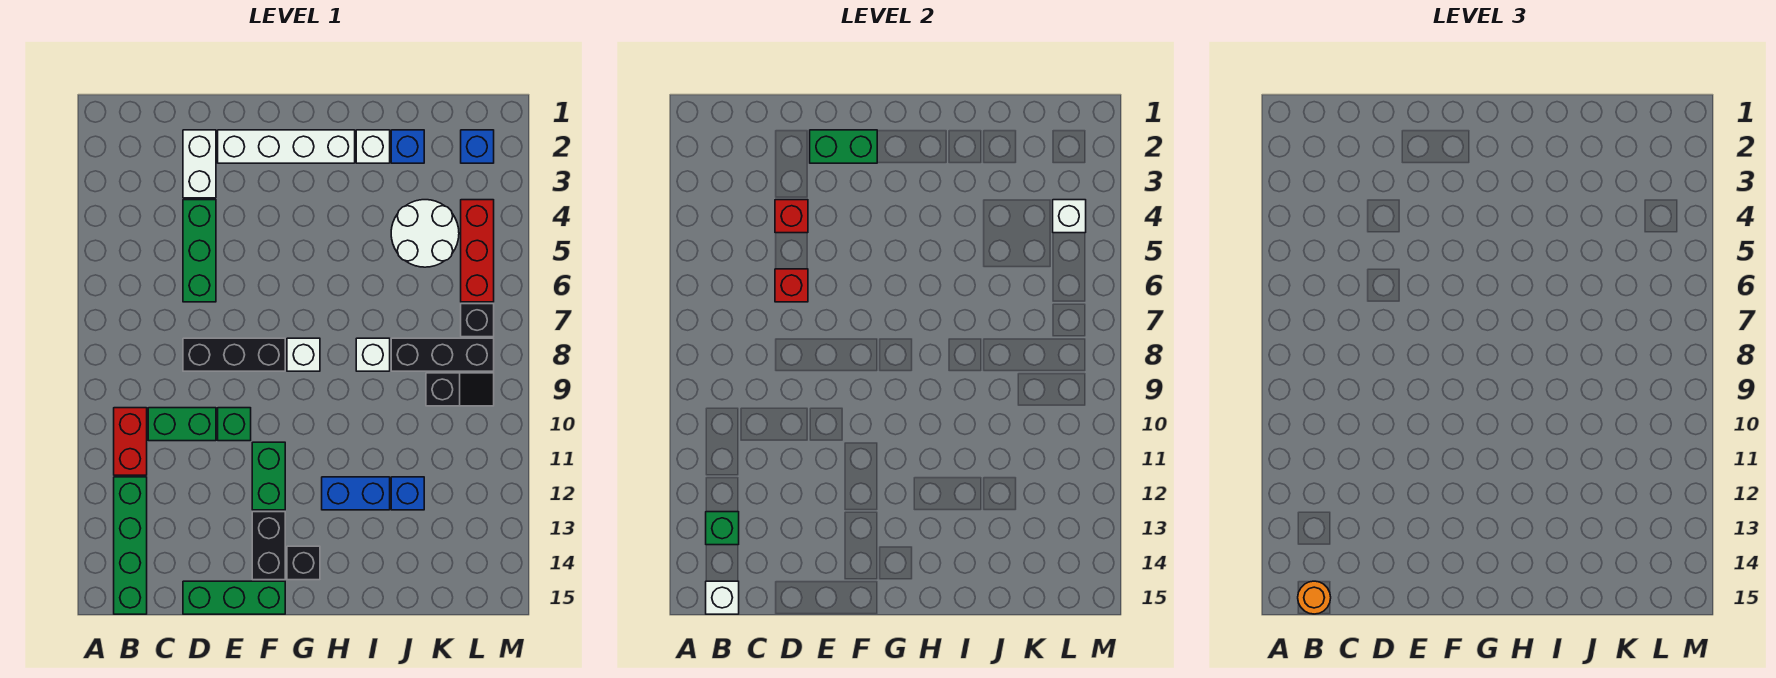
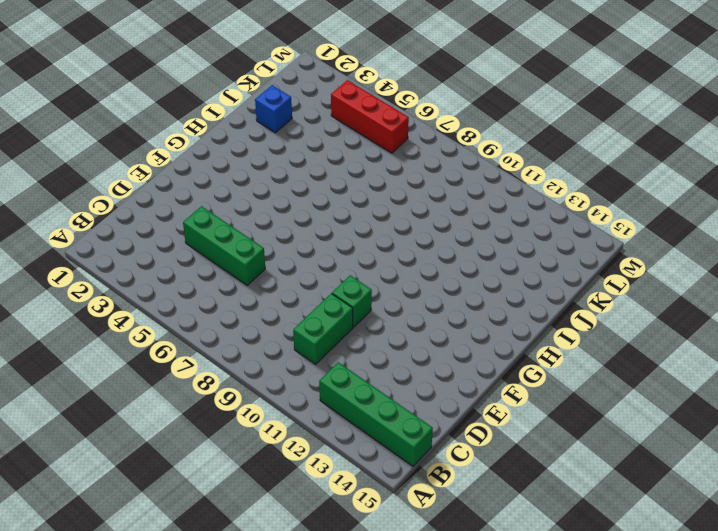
none -> red brick B10:B11 level 1
none -> white brick D2:D3 level 1
none -> black brick D8:F8 level 1
none -> green brick D15:F15 level 1

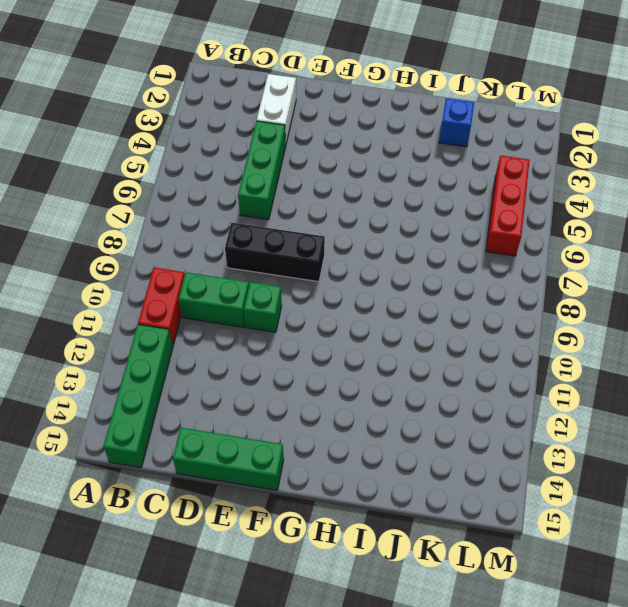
none -> white brick E2:H2 level 1
none -> green brick F11:F12 level 1
none -> black brick F13:F14 level 1
none -> white brick G8 level 1

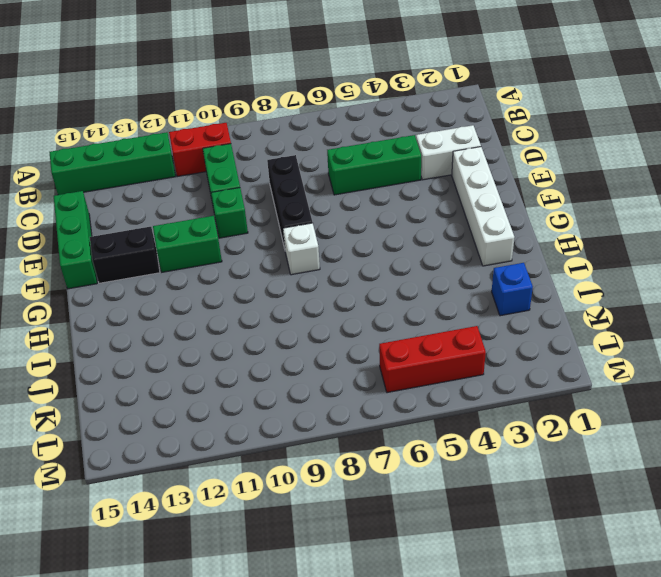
none -> black brick G14 level 1
none -> blue brick H12:I12 level 1
none -> white brick I2 level 1
none -> white brick I8 level 1

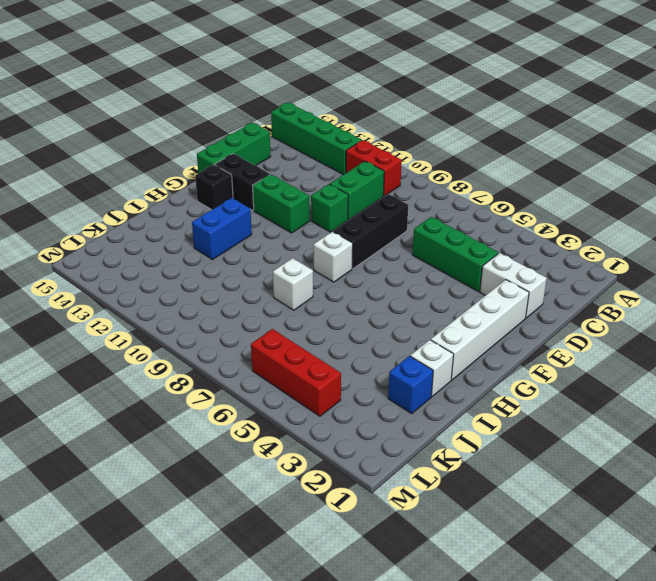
none -> white round brick J4:K5 level 1
none -> black brick J8:L8 level 1
none -> blue brick J12 level 1
none -> black slope K9:L9 level 1 top K

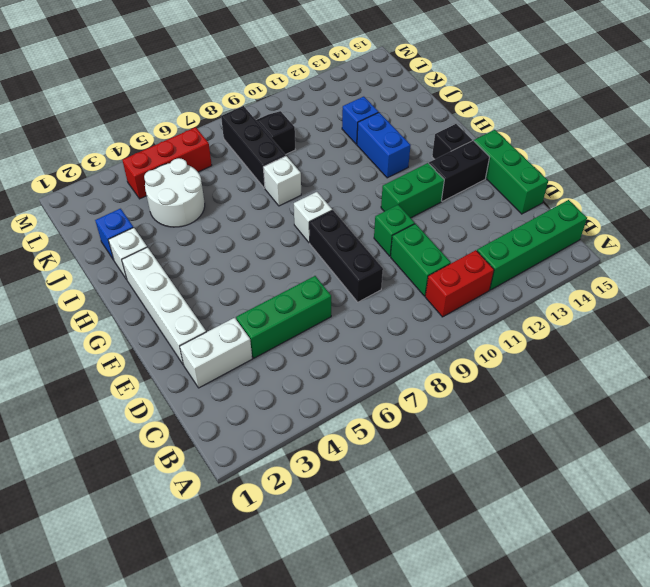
none -> blue brick L2 level 1
none -> black brick L7 level 1
none -> green brick B13 level 2
none -> white brick B15 level 2

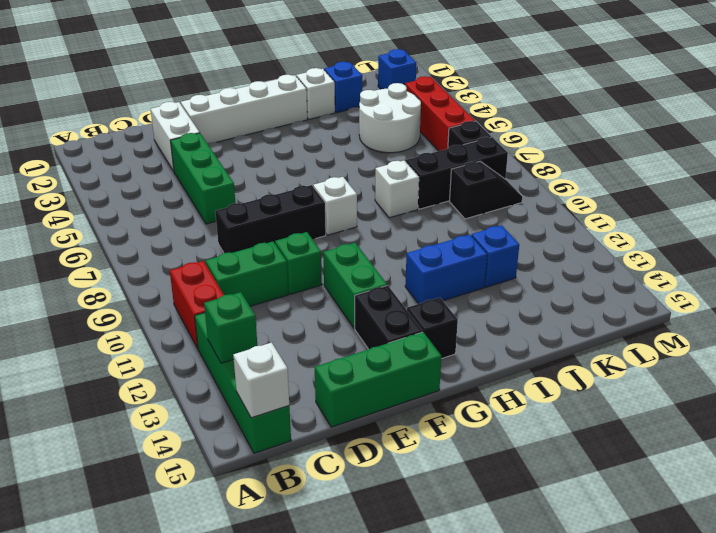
none -> red brick D4 level 2
none -> red brick D6 level 2
none -> green brick E2:F2 level 2
none -> white brick L4 level 2

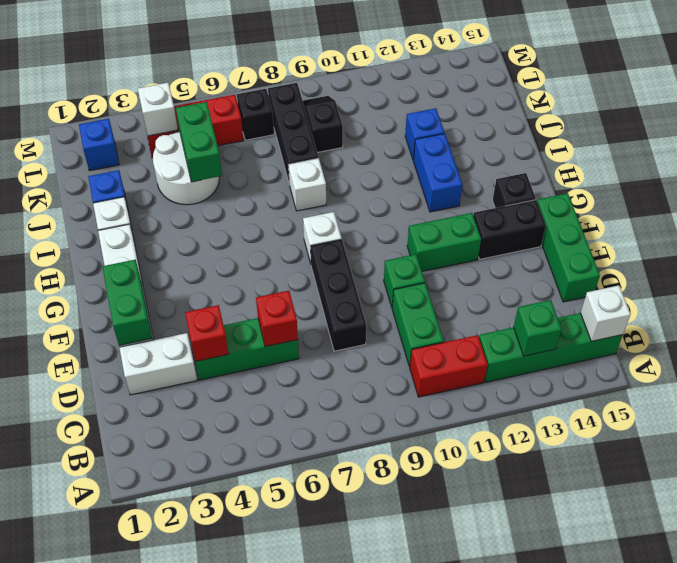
green brick J5:K5 level 2 -> none
none -> orange round brick B15 level 3

